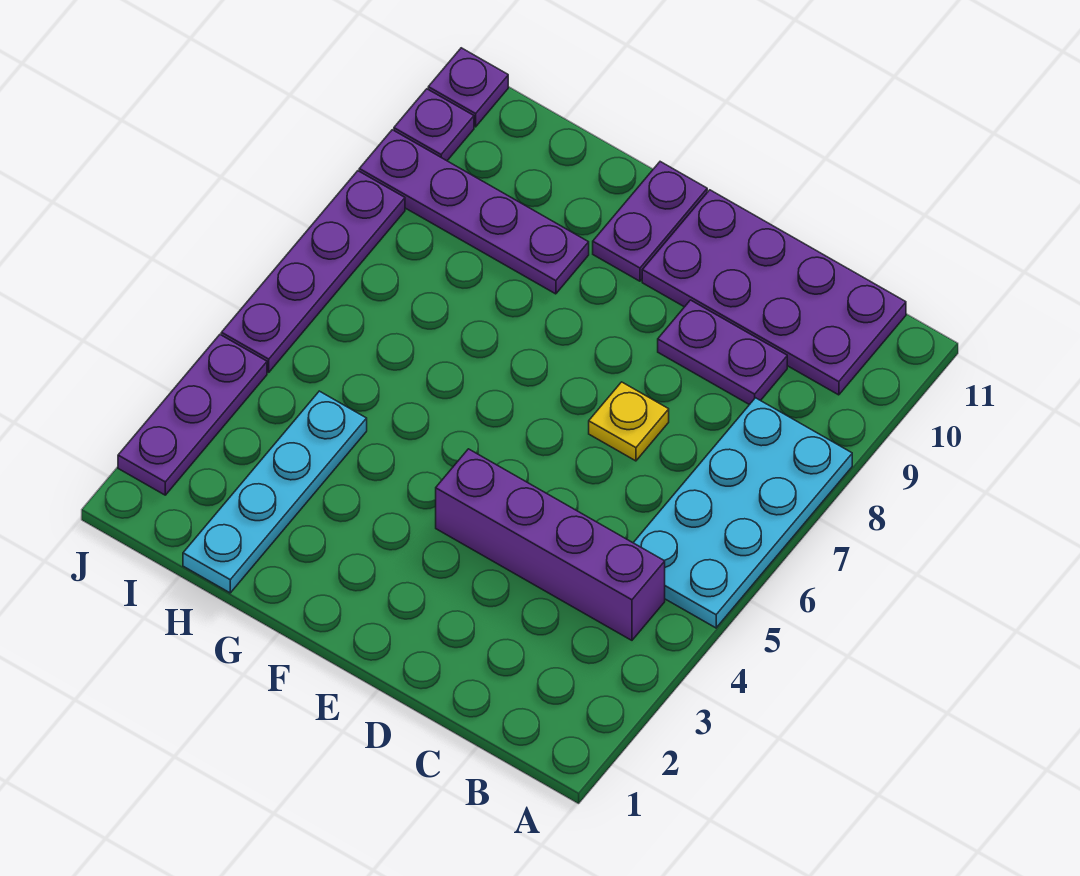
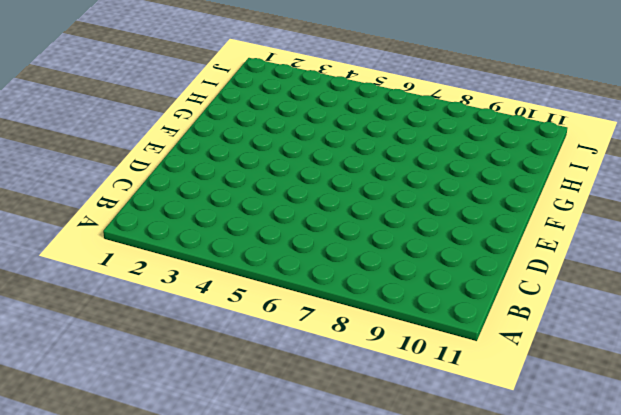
none -> cyan plate A5:B8 level 1
none -> purple brick B4:E4 level 1
none -> purple plate B10:E11 level 1

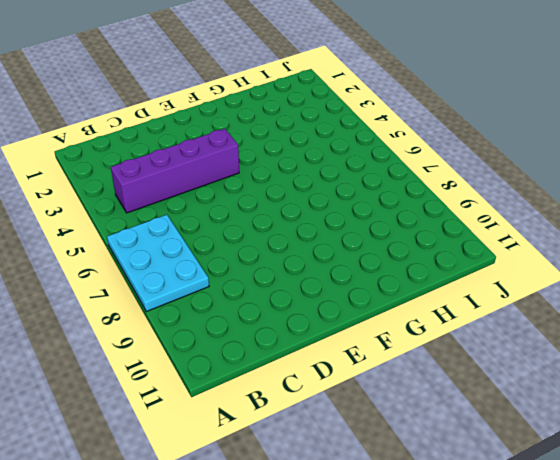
cyan plate A6:B8 level 1 -> cyan plate A5:B8 level 1
none -> purple plate B10:E11 level 1
none -> purple plate C9:D9 level 1
none -> yellow plate D7 level 1

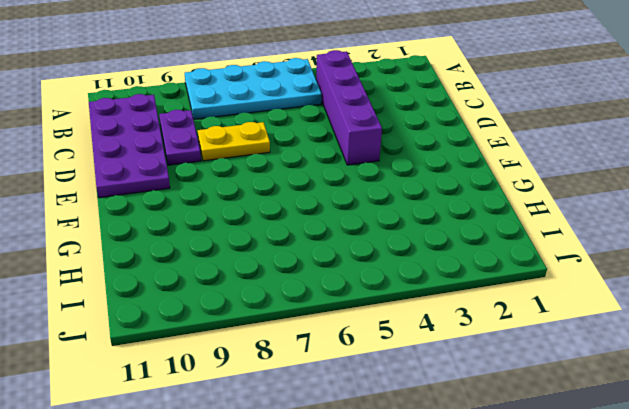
yellow plate D7:D8 level 1 -> yellow plate D7 level 1
none -> purple plate F10:F11 level 1
none -> purple plate G9:J9 level 1
none -> cyan plate H1:H4 level 1

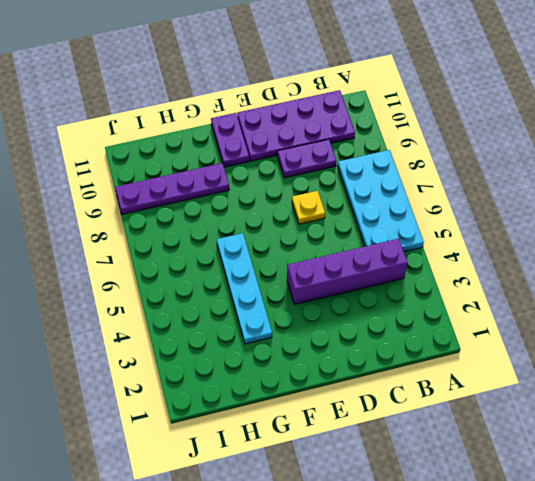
cyan plate G3:G6 level 1 -> cyan plate H1:H4 level 1
none -> purple plate J2:J4 level 1
none -> purple plate J5:J8 level 1
none -> purple plate J10 level 1

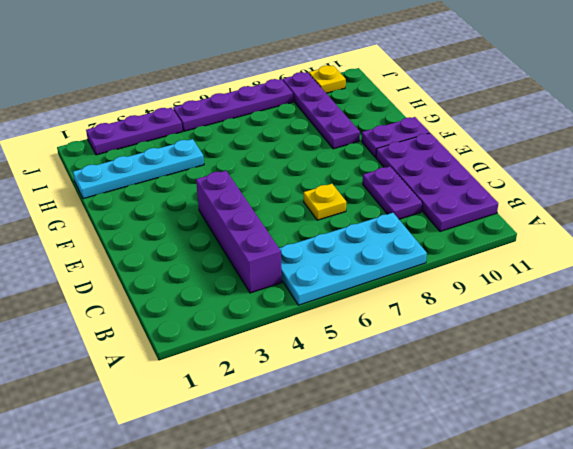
yellow plate J10 level 1 -> purple plate J10 level 1
none -> purple plate J11 level 1

